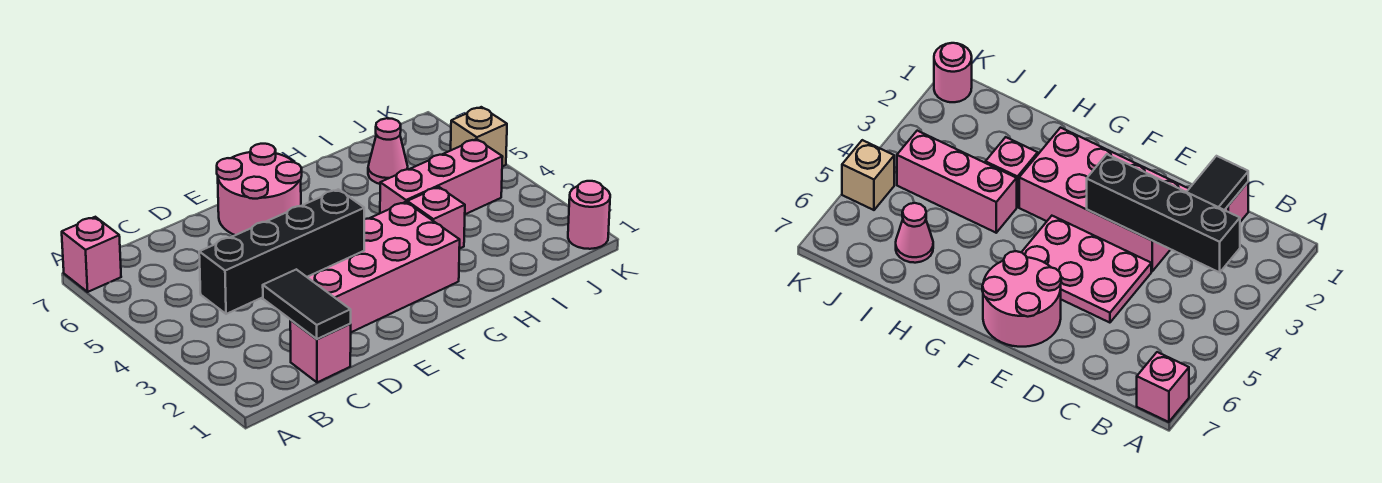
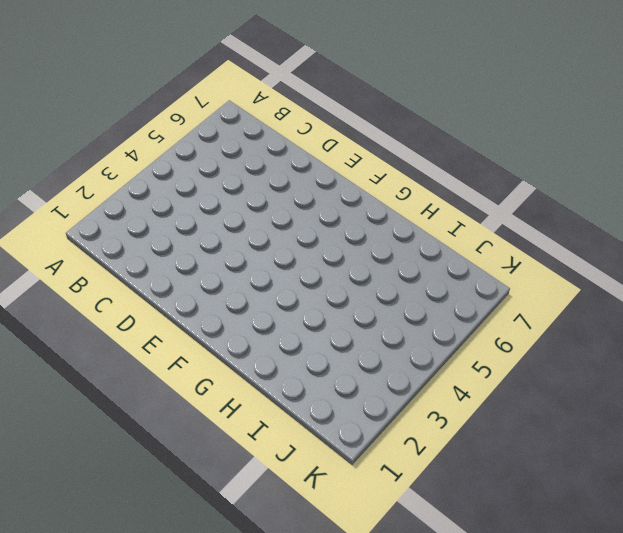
none -> pink brick A7 level 1
none -> pink brick C1 level 1
none -> pink brick D2:G3 level 1

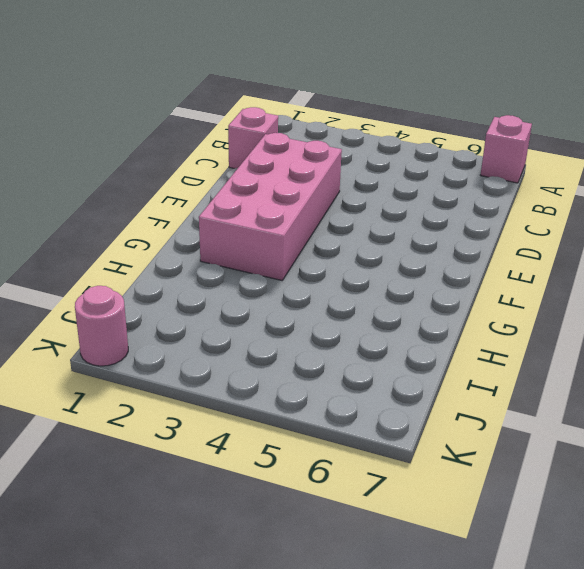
none -> pink plate D4:F5 level 1
none -> pink round brick E6:F7 level 1
none -> pink brick H3 level 1

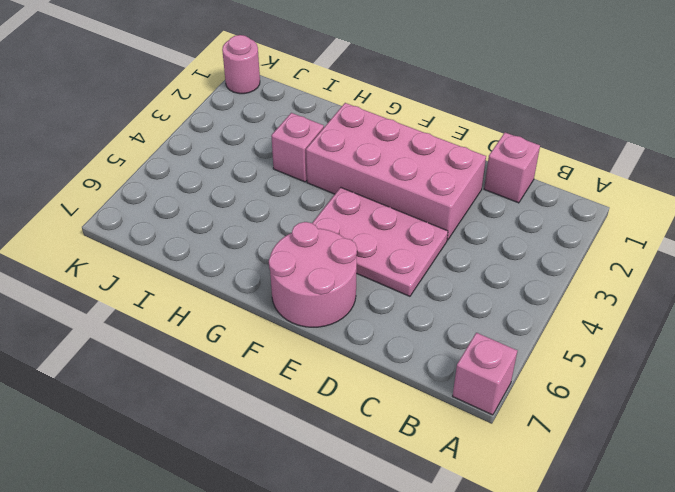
none -> pink brick H4:J4 level 1
none -> pink cone I6 level 1
none -> tan brick K5 level 1

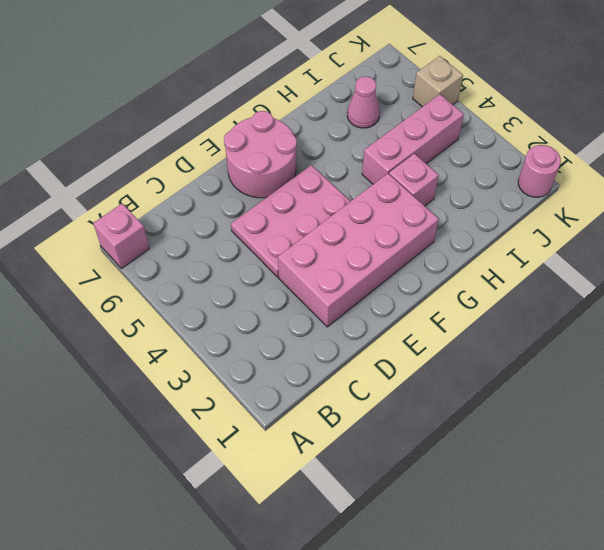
none -> pink brick C1 level 1
none -> black brick B3:E3 level 2
none -> black tile C1:C2 level 2

